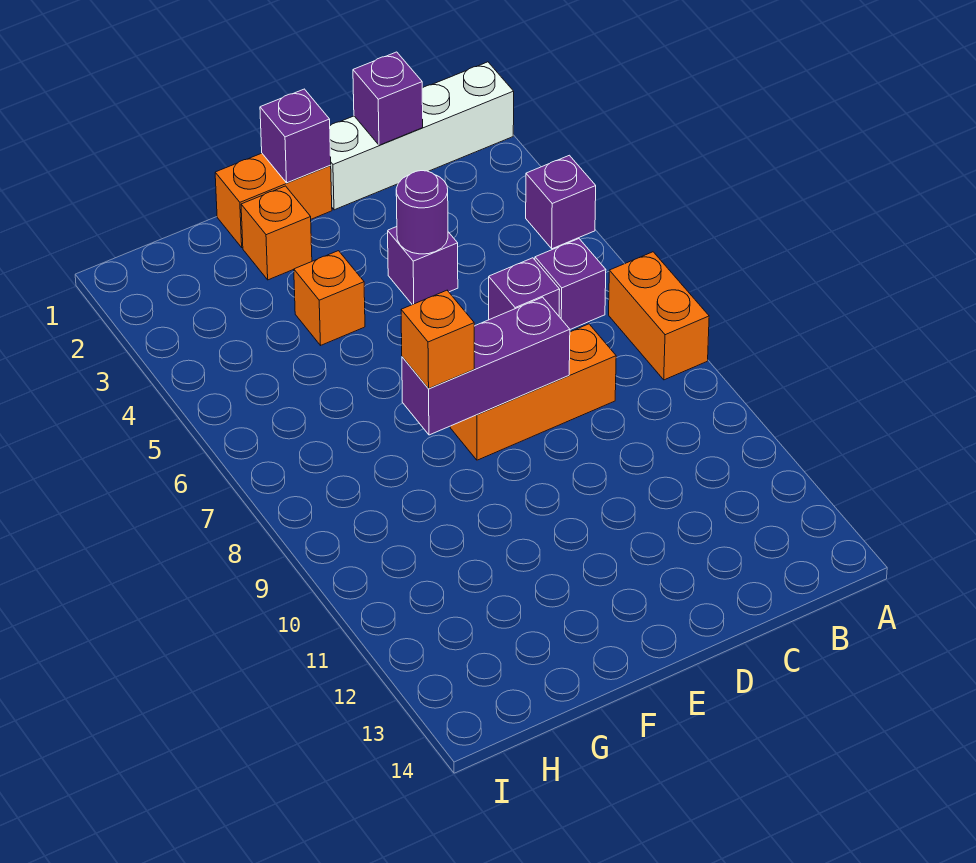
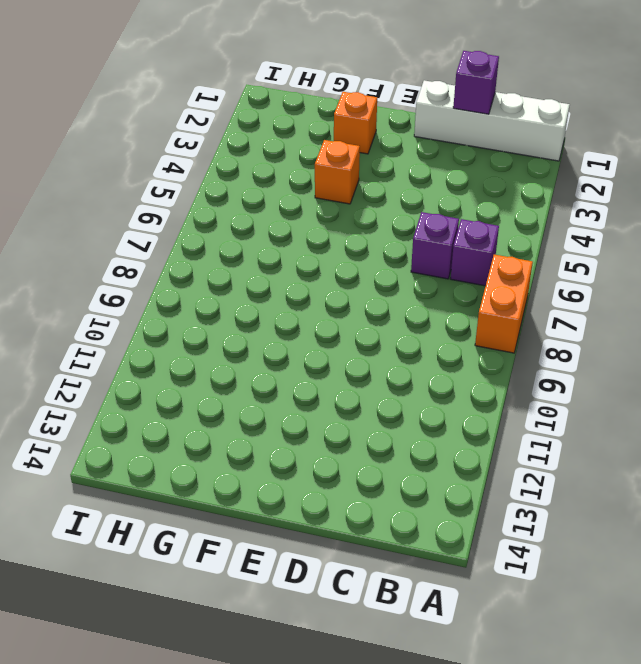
none -> purple brick A4 level 1
none -> orange brick C8:E8 level 1
none -> purple brick D4 level 1

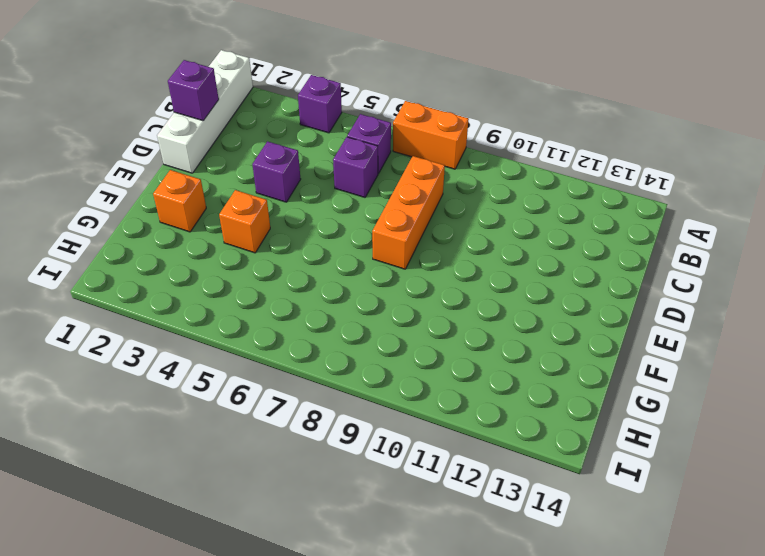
none -> orange brick E1:F1 level 1
none -> purple round brick D4 level 2
none -> purple brick D8:F8 level 2

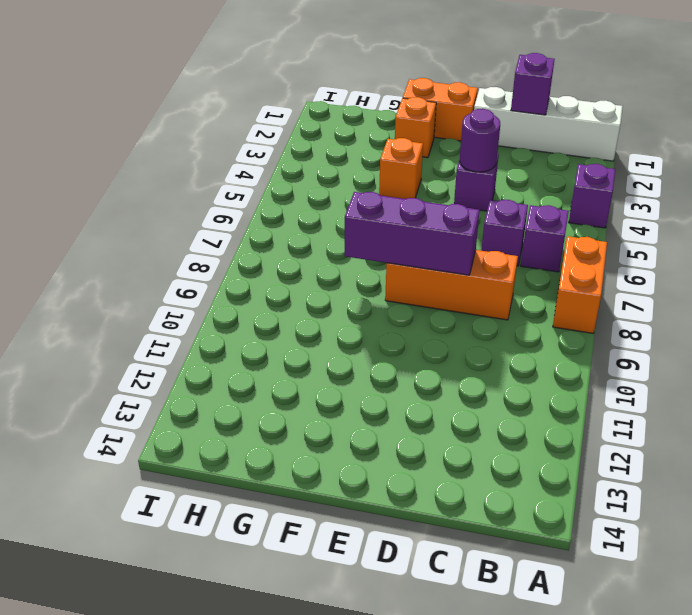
none -> purple brick E1 level 2
none -> orange brick F8 level 3

